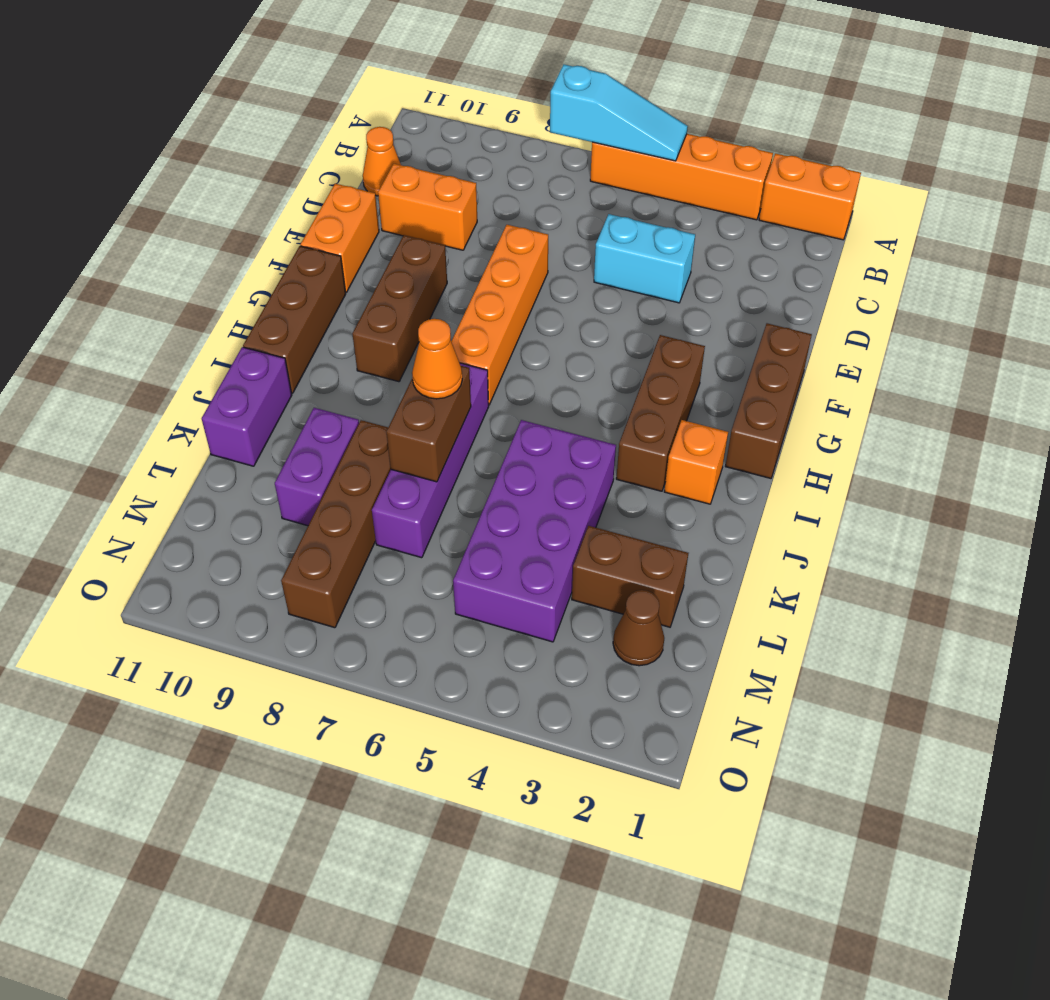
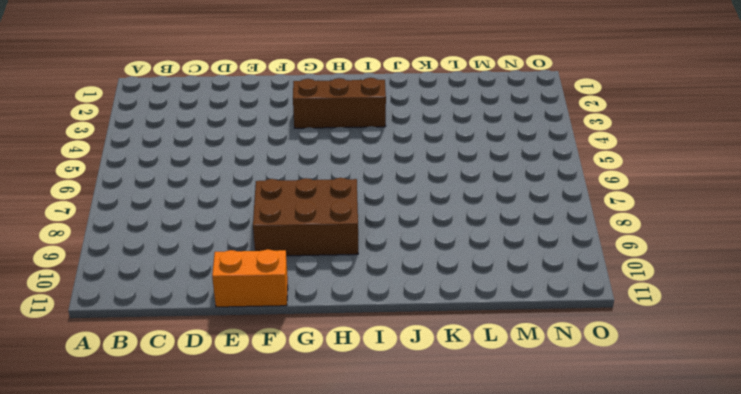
brown brick F8:H9 level 1 -> brown brick F9:H9 level 1
none -> orange brick A1:A2 level 1
none -> orange brick A3:A6 level 1
none -> orange cone C11 level 1

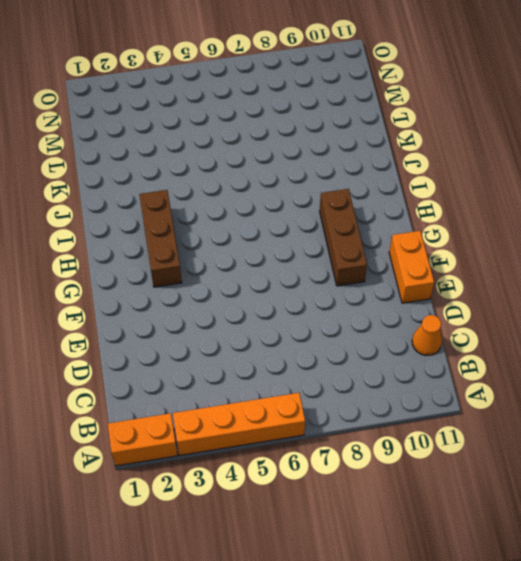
none -> cyan brick D4:D5 level 1
none -> orange brick D9:D10 level 1
none -> orange brick E7:H7 level 1

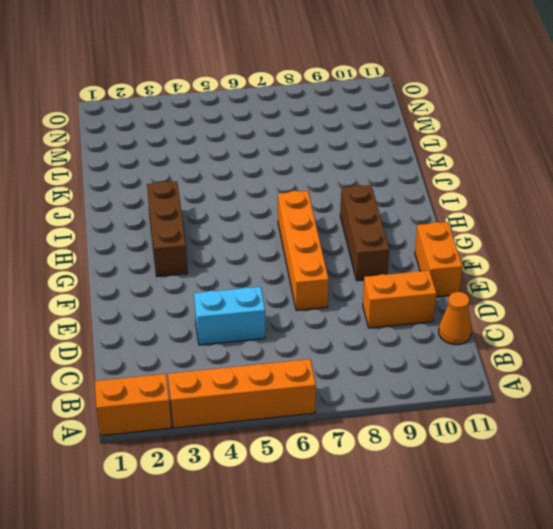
none -> brown brick F1:H1 level 1
none -> brown brick G11:I11 level 1
none -> orange brick I2 level 1

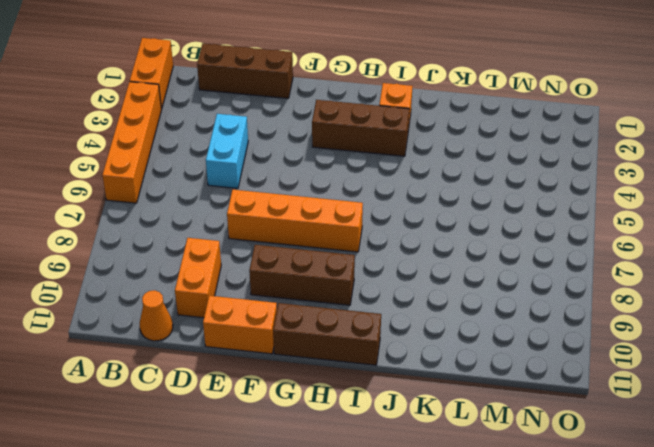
brown brick C1:E1 level 1 -> brown brick F1:H1 level 1
none -> purple brick I7:L7 level 1
none -> purple brick J4:M5 level 1
none -> purple brick J11:K11 level 1

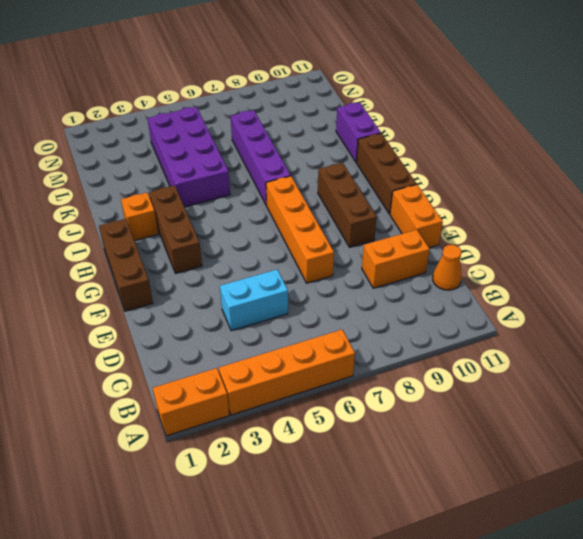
none -> brown brick K8:N8 level 1
none -> purple brick K9:L9 level 1
none -> brown brick L2:L3 level 1

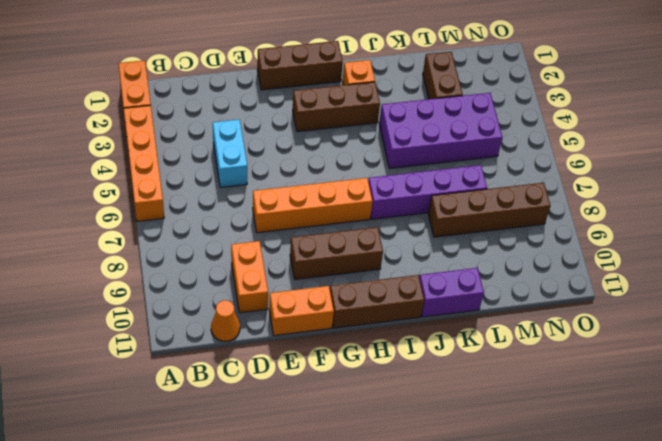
none -> purple brick K9:L9 level 1
none -> brown cone M2 level 1
none -> cyan slope A5:A7 level 2 top 7

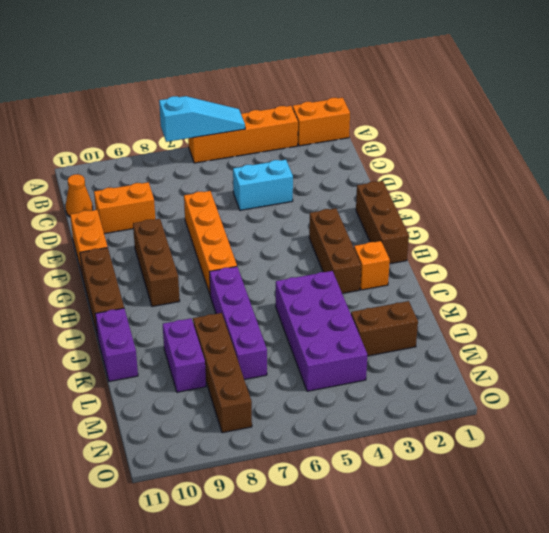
none -> brown cone M2 level 1
none -> brown brick J7:K7 level 2
none -> orange cone J7 level 3

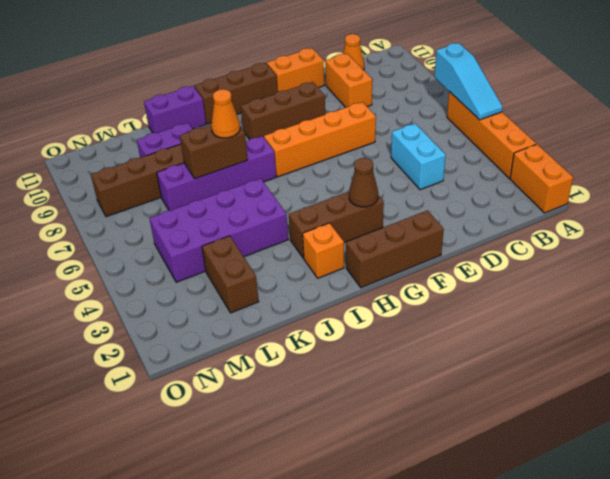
brown cone G3 level 2 -> brown cone M2 level 1

